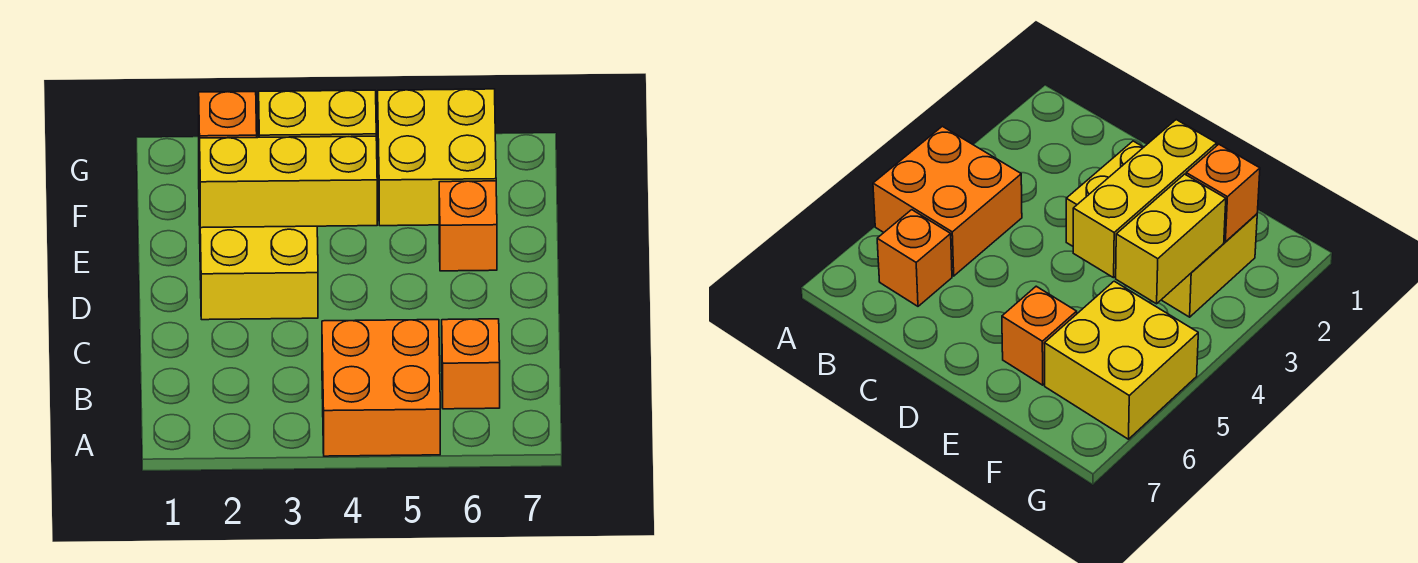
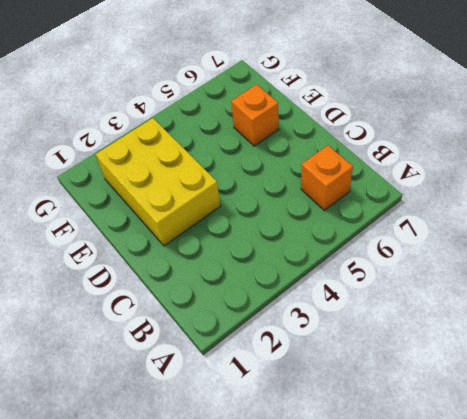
none -> orange brick A4:B5 level 1
none -> yellow brick F5:G6 level 1

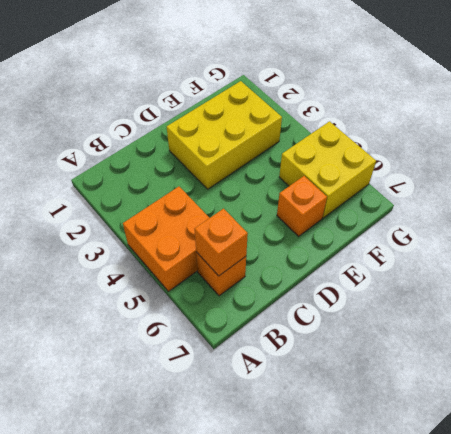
orange brick B6 level 2 -> orange brick F2 level 2
none -> yellow brick E2:E4 level 2
none -> yellow brick F3:F4 level 2

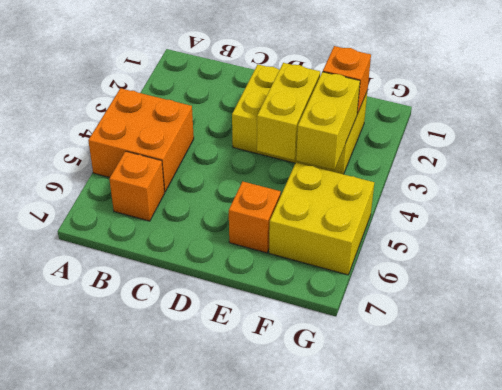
yellow brick E3:E4 level 2 -> yellow brick E2:E4 level 2

